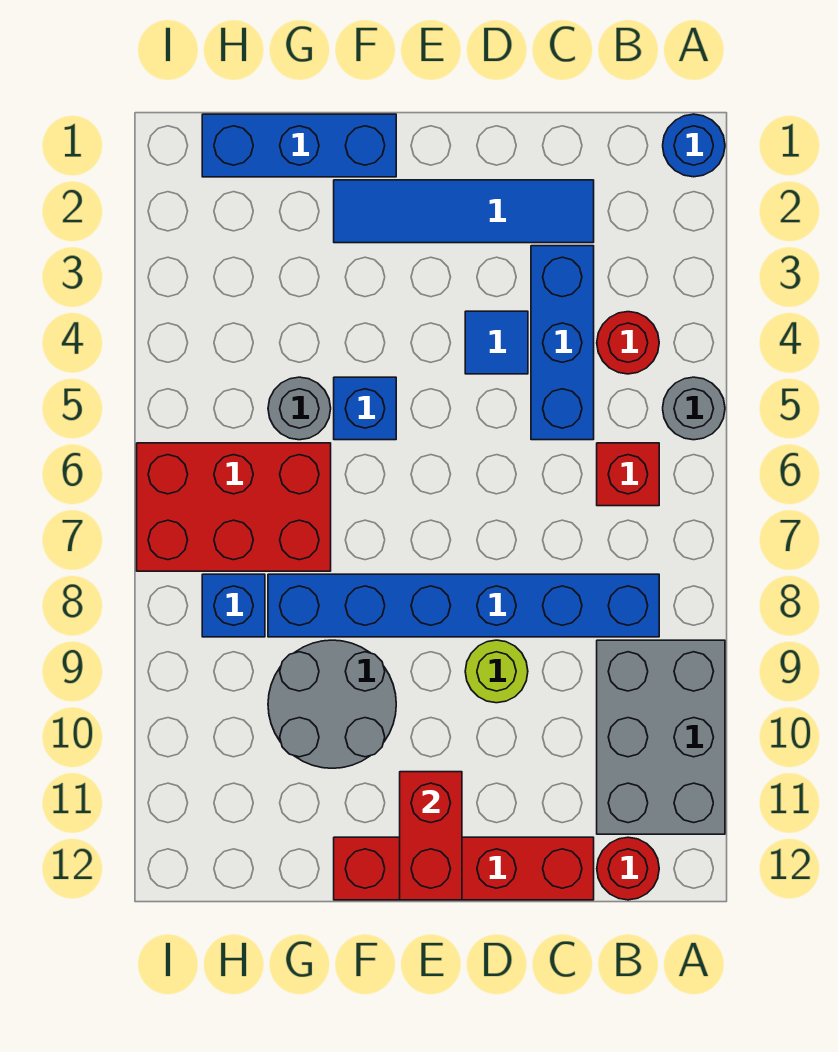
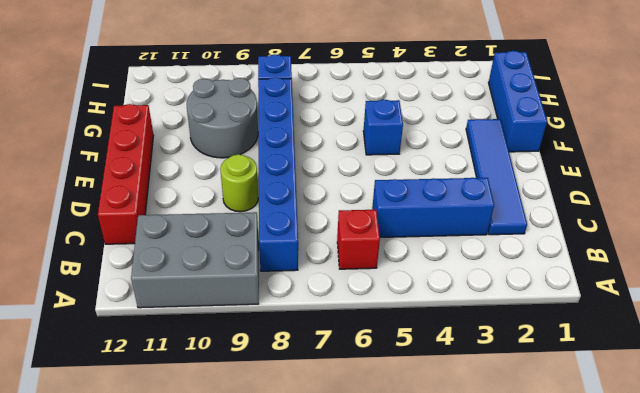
none -> blue round brick A1 level 1
none -> grey round brick A5 level 1
none -> red round brick B4 level 1

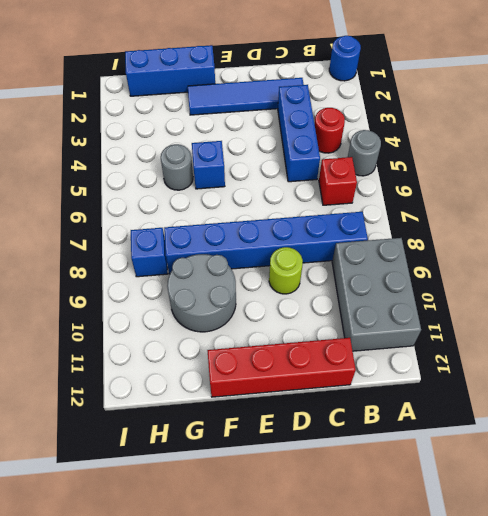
none -> red round brick B12 level 1
none -> blue tile D4 level 1
none -> red brick G6:I7 level 1

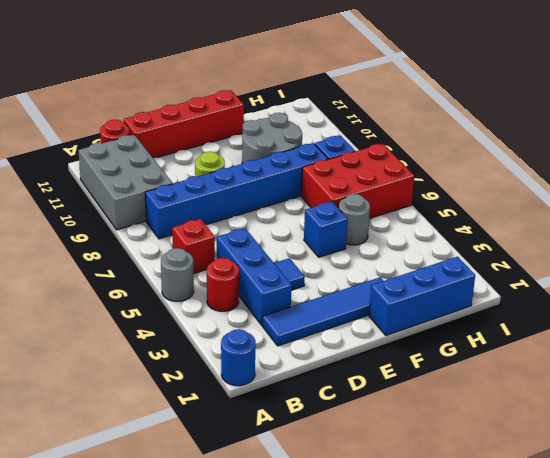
none -> red brick E11:E12 level 2

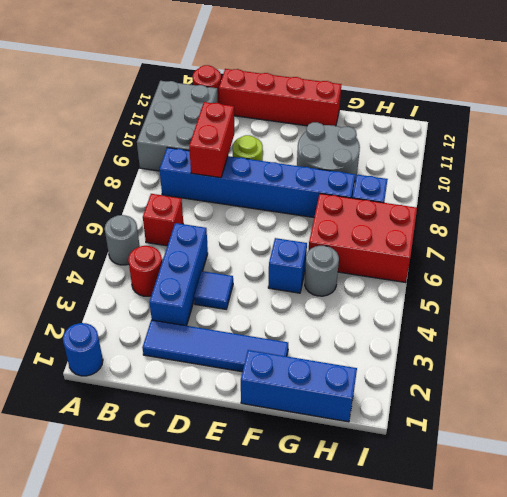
red brick C8:C9 level 2 -> red brick E11:E12 level 2

